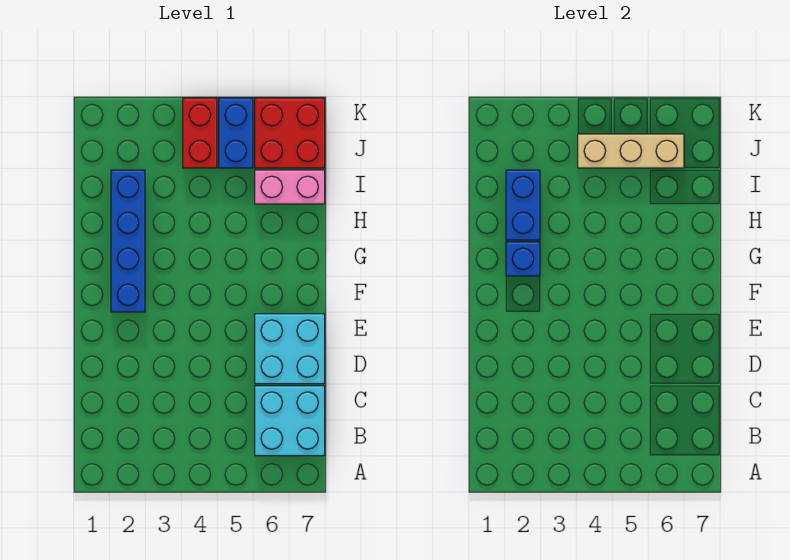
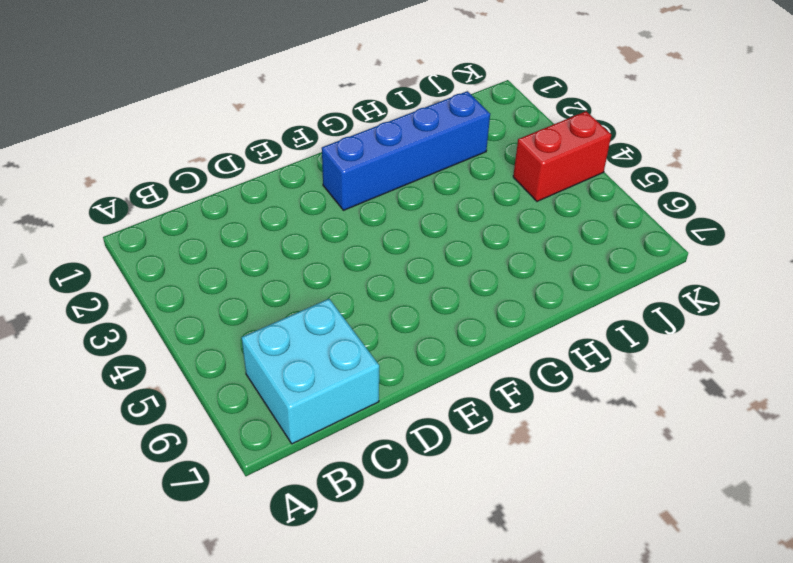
none -> cyan brick D6:E7 level 1
none -> pink brick I6:I7 level 1

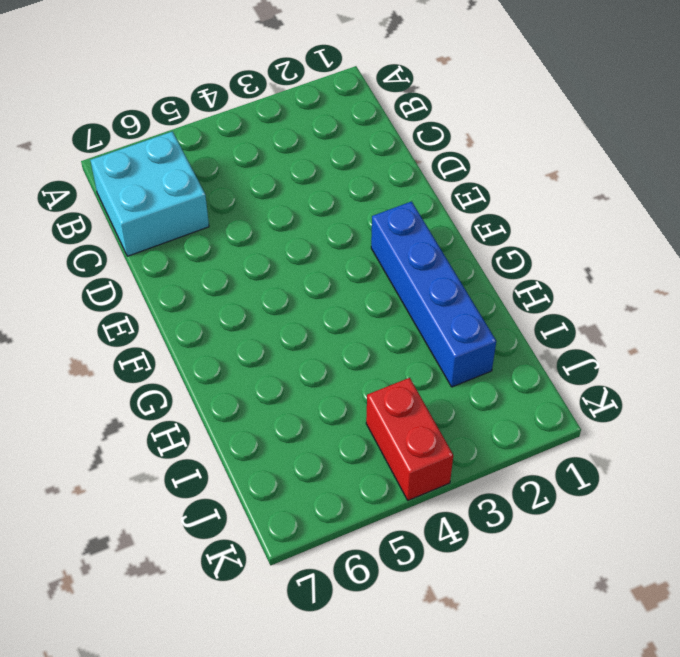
none -> cyan brick D6:E7 level 1
none -> pink brick I6:I7 level 1

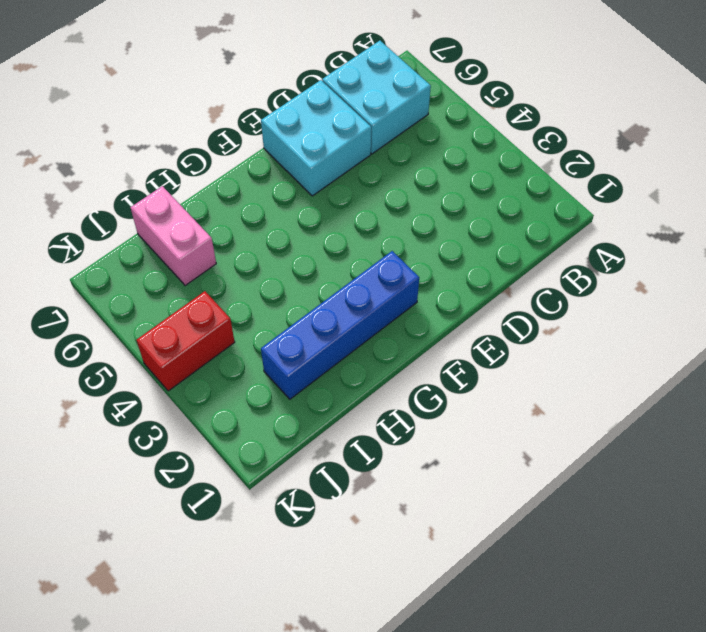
none -> blue brick J5:K5 level 1
none -> red brick J6:K7 level 1

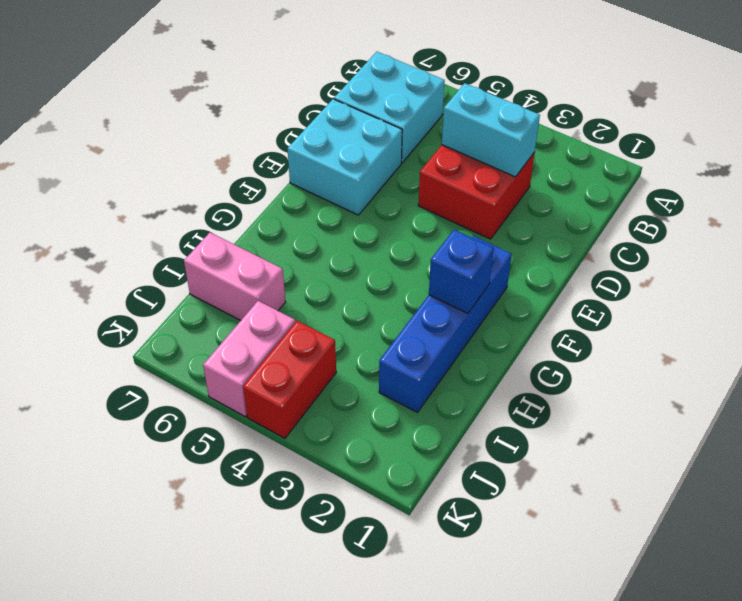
red brick C3:D4 level 1 -> red brick J6:K7 level 1
cyan brick C3:C4 level 2 -> none
pink brick J5:K5 level 1 -> blue brick J5:K5 level 1
none -> blue brick H2:I2 level 2
none -> tan brick J4:J6 level 2

